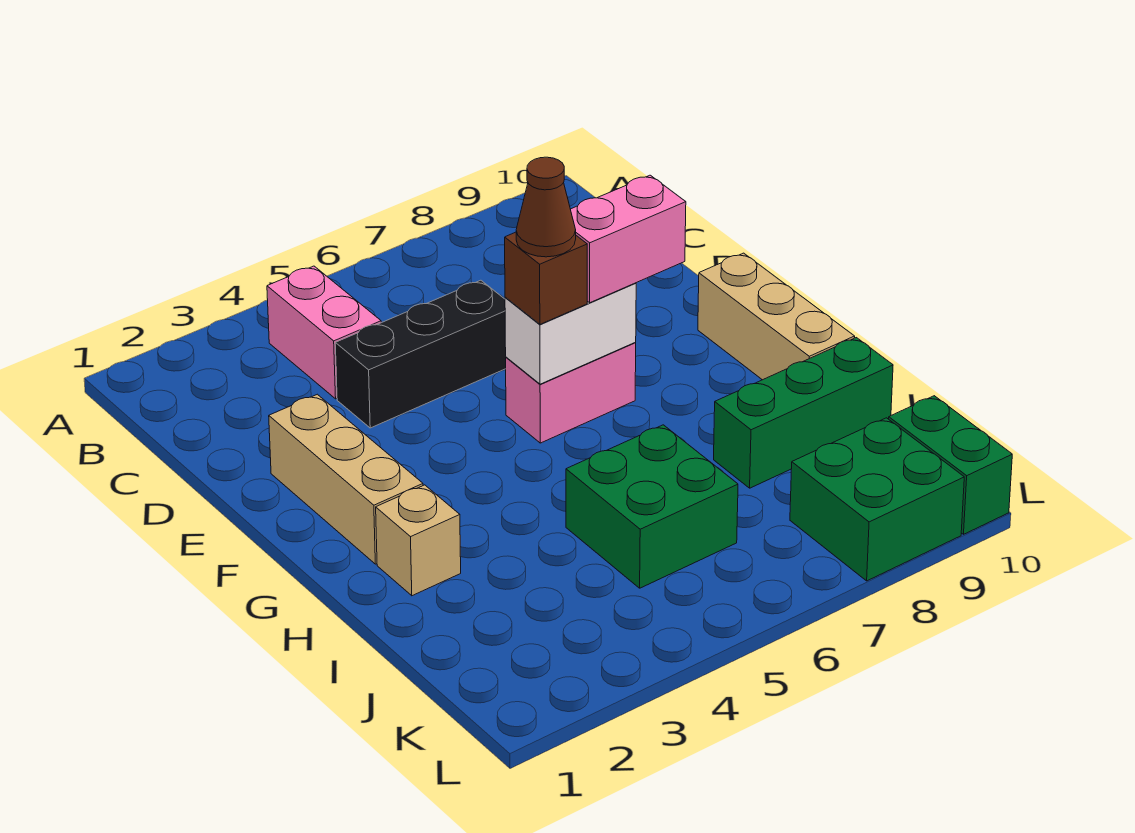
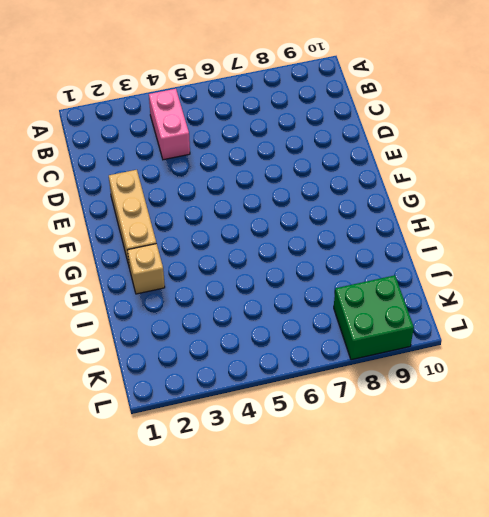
none -> black brick D4:D6 level 1
none -> pink brick F6:F7 level 1
none -> tan brick F10:H10 level 1

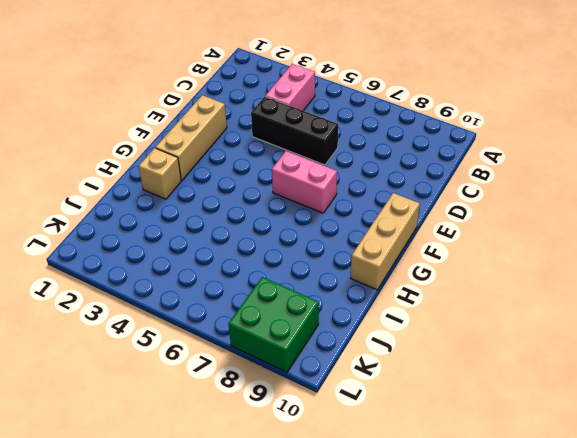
none -> green brick I5:J6 level 1
none -> green brick I8:I10 level 1
none -> green brick K10:L10 level 1

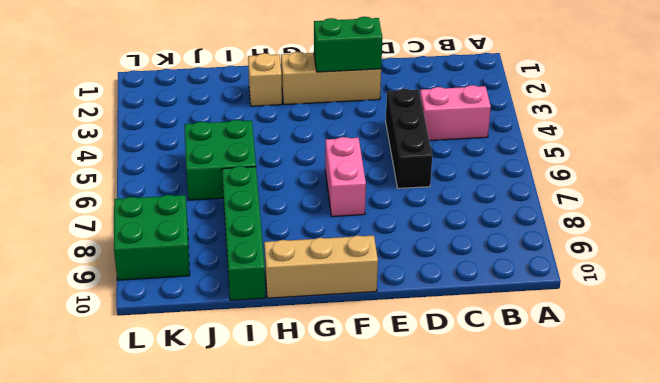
green brick E2:F2 level 2 -> green brick K10:L10 level 1
green brick I7:I10 level 1 -> green brick I8:I10 level 1
none -> white brick F6:F7 level 2
none -> brown brick F6 level 3
none -> pink brick F7:F8 level 3

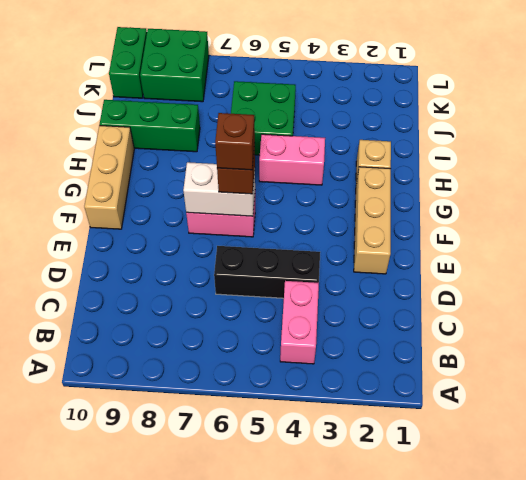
brown brick F6 level 4 -> brown cone F6 level 4
pink brick H4:H5 level 1 -> pink brick F7:F8 level 3

